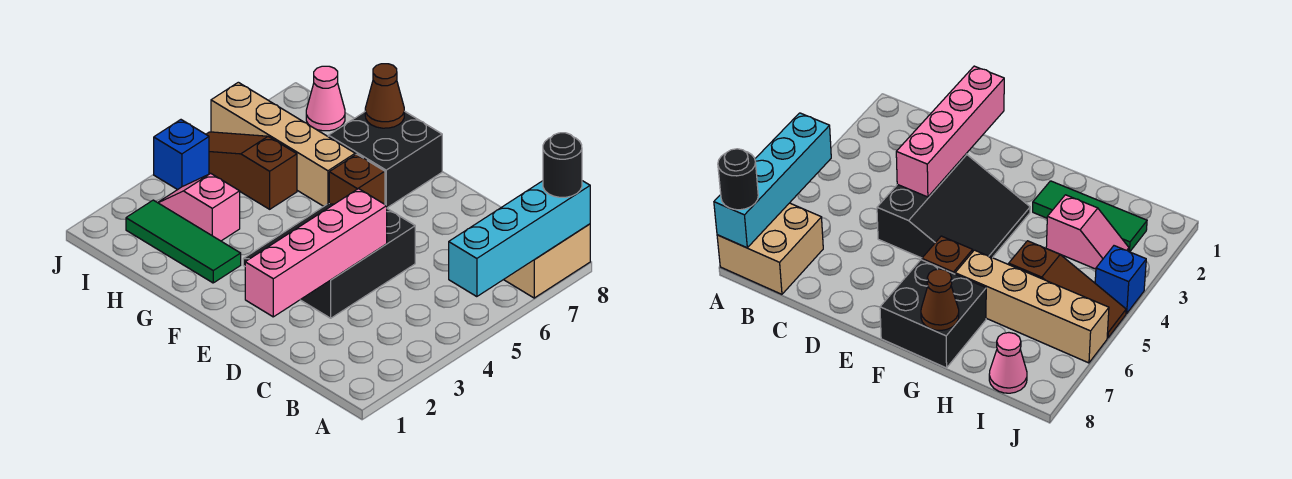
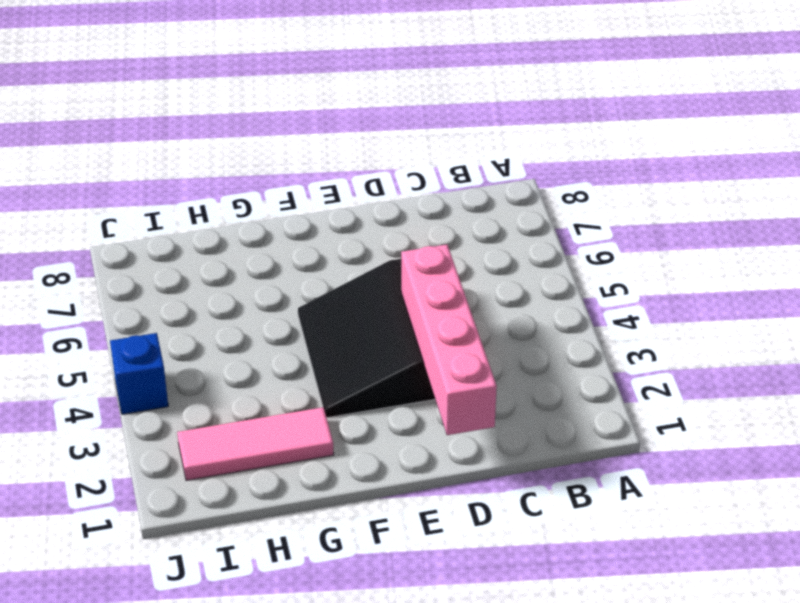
pink tile G2:I2 level 1 -> green tile G2:I2 level 1
none -> tan brick A7:B8 level 1
none -> brown brick F6 level 1
none -> black brick F7:G8 level 1

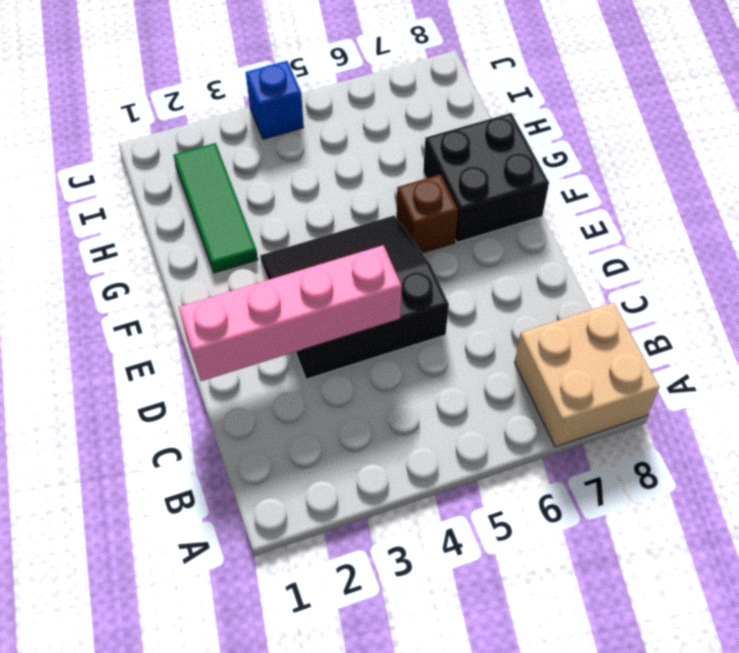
none -> tan brick G6:J6 level 1
none -> pink slope H3:I3 level 1 top H
none -> brown slope H5:J5 level 1 top H

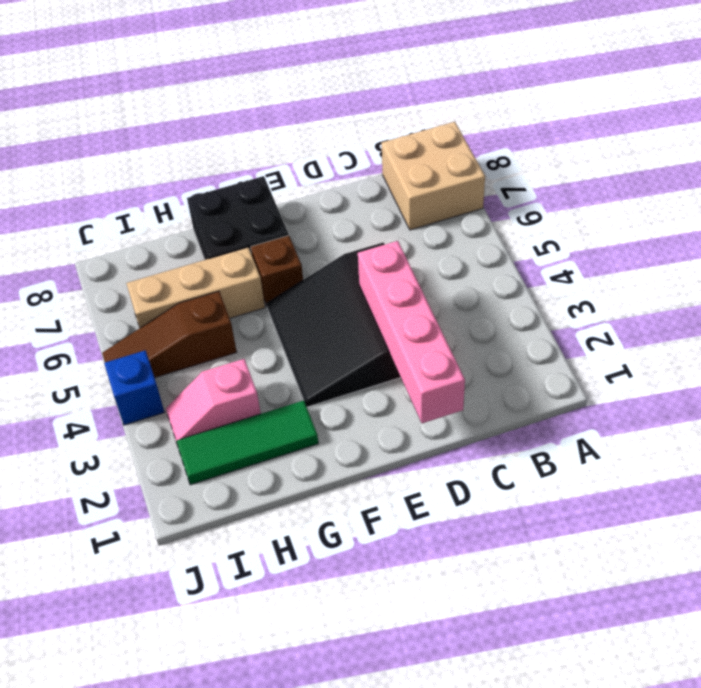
tan brick G6:I6 level 1 -> tan brick G6:J6 level 1
none -> pink cone I8 level 1
none -> cyan brick A5:A8 level 2
none -> brown cone G8 level 2

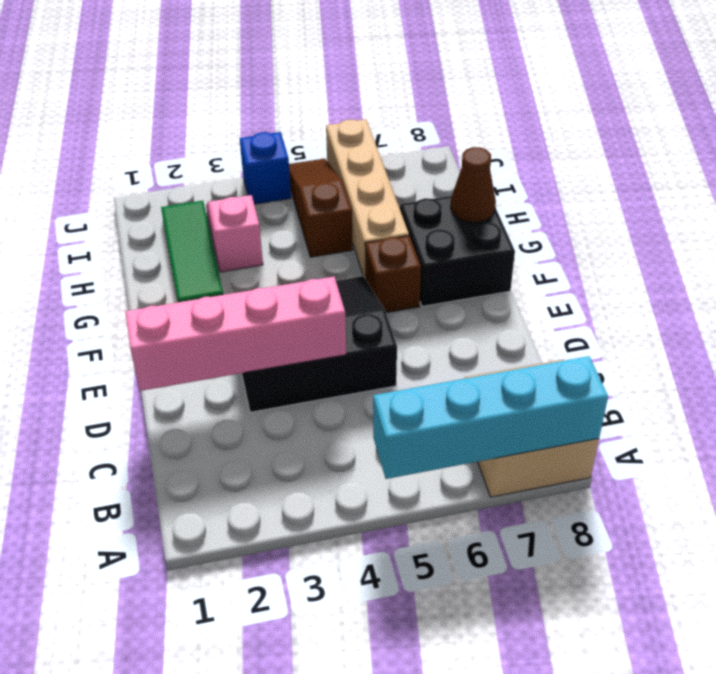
none -> pink cone I8 level 1
none -> black round brick A8 level 3

